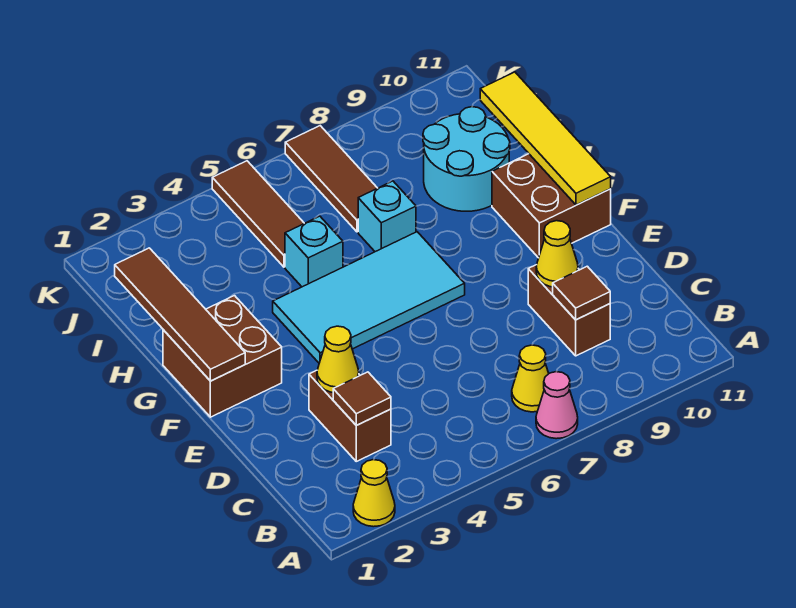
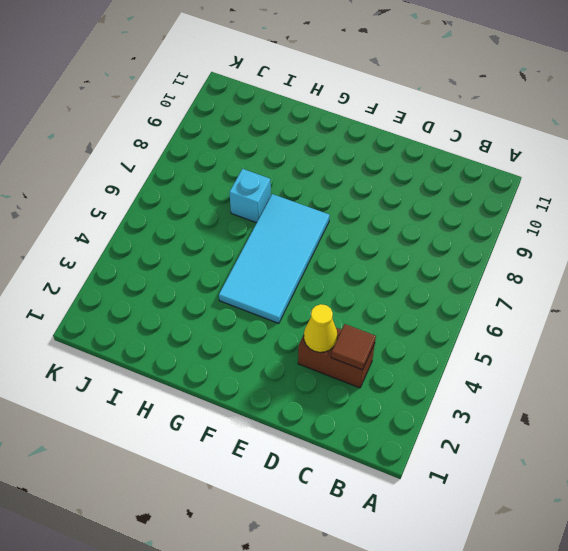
none -> yellow cone A2 level 1
none -> pink cone A7 level 1
none -> yellow cone B7 level 1

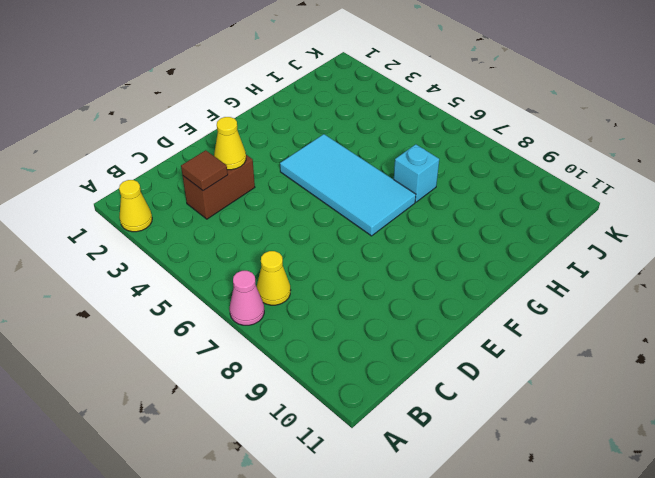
none -> brown brick C9:D9 level 1
none -> brown brick F1:G2 level 1
none -> brown brick F10:G11 level 1

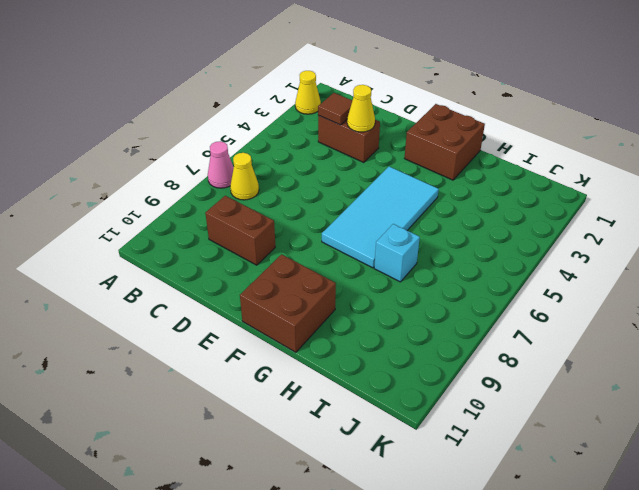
none -> cyan brick H5 level 1
none -> cyan round brick H9:I10 level 1
none -> brown tile I5:K5 level 1

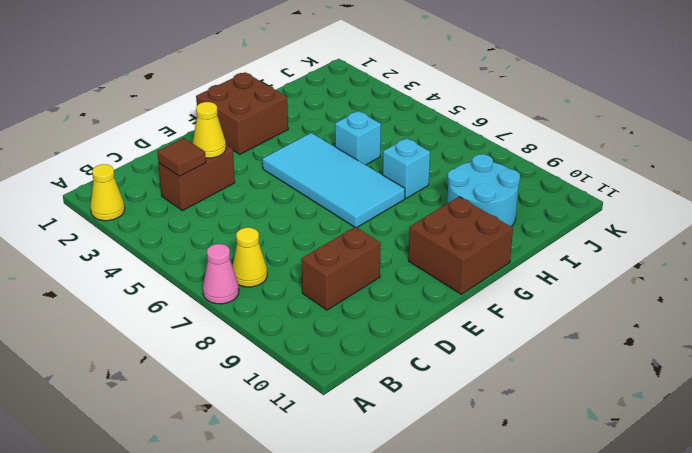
none -> brown tile I5:K5 level 1
none -> brown tile I7:K7 level 1
none -> brown tile C9 level 2

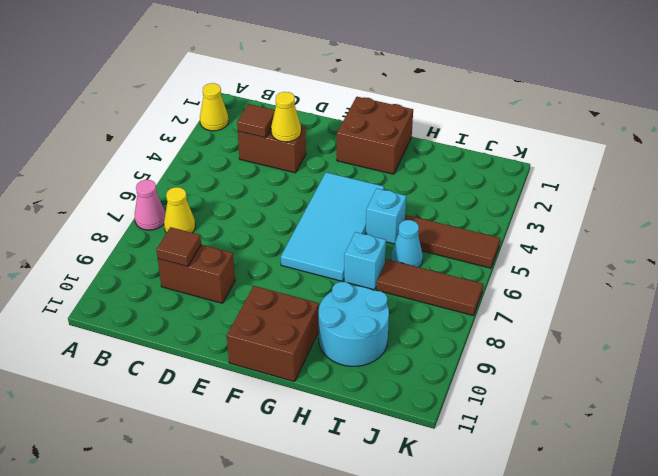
cyan cone I6 level 1 -> none
none -> yellow cone D9 level 2
none -> brown tile F1:I1 level 2
none -> yellow tile F11:I11 level 2

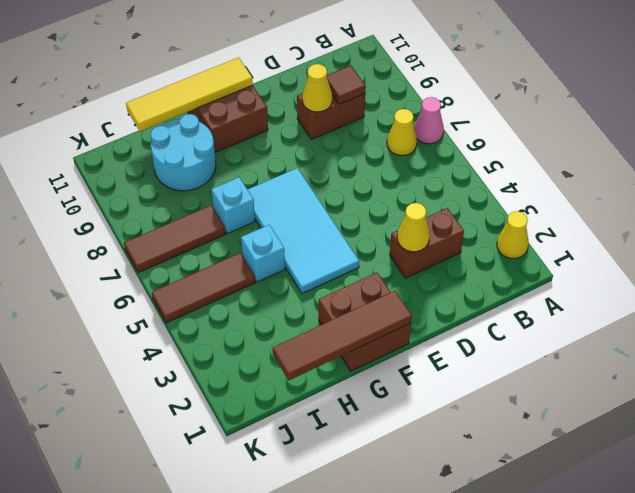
none -> brown tile C3 level 2

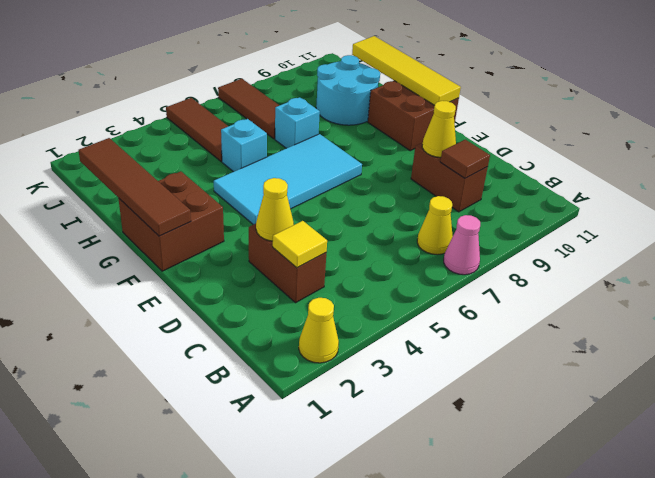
yellow tile C3 level 2 -> brown tile C3 level 2

